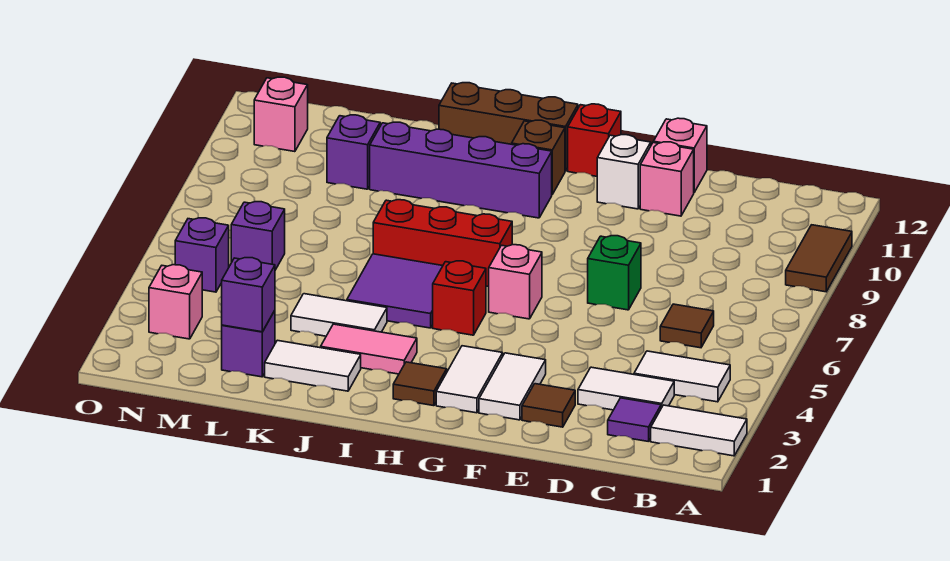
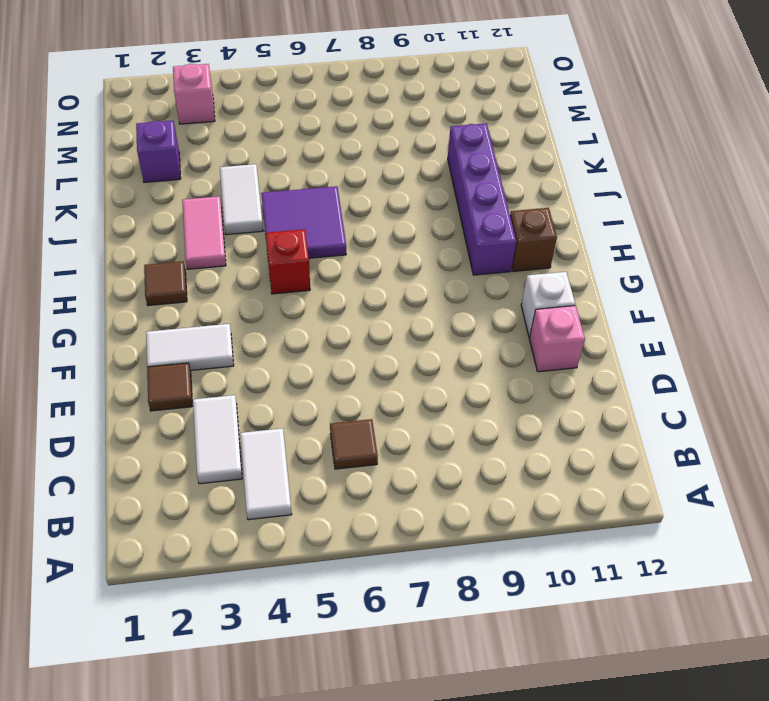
none -> white tile A2:B2 level 1
none -> brown tile A9:A10 level 1
none -> purple tile C2 level 1
none -> green brick E7 level 1

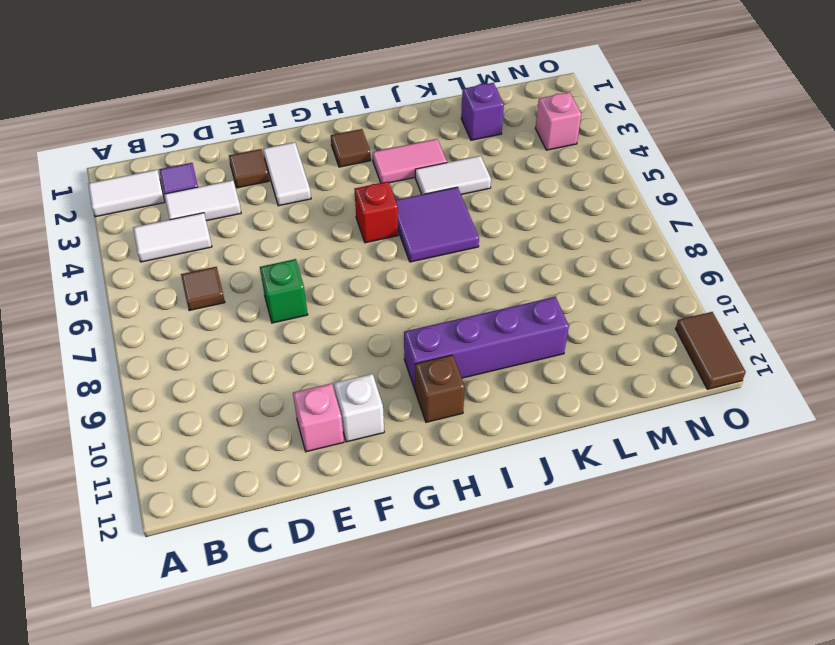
brown tile O11:O12 level 1 -> brown tile A9:A10 level 1
none -> pink brick E12 level 1
none -> white tile G2:G3 level 1
none -> pink brick G6 level 1
none -> red brick G12 level 1

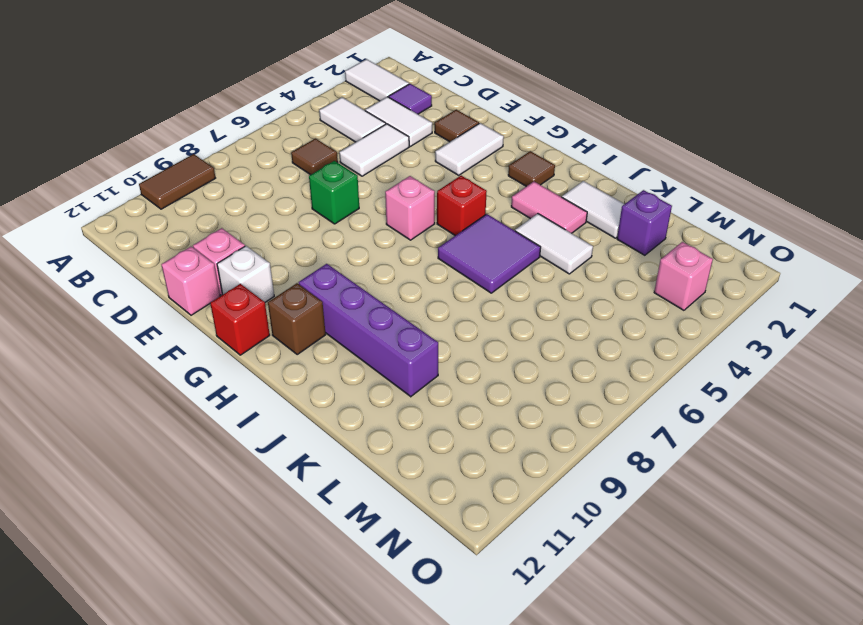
white tile D4:D5 level 1 -> white tile G2:G3 level 1
none -> red brick H7:J7 level 1
none -> brown brick H12:J12 level 1
none -> purple brick L10 level 1
none -> purple brick M6 level 1

